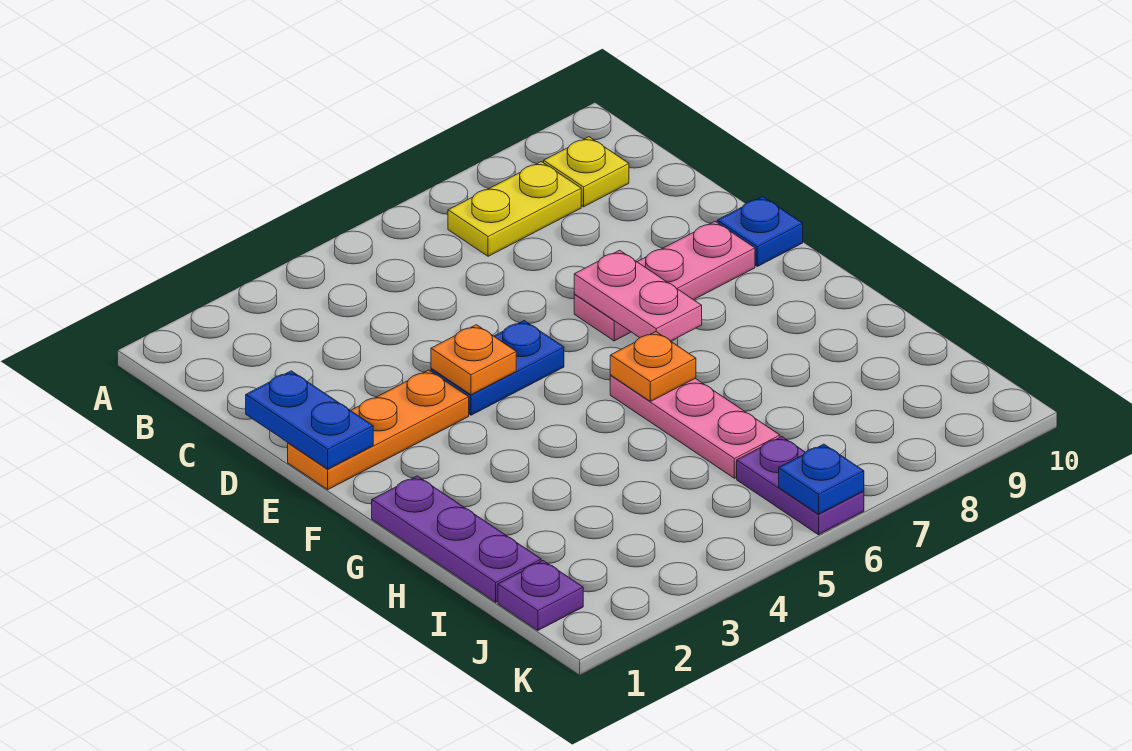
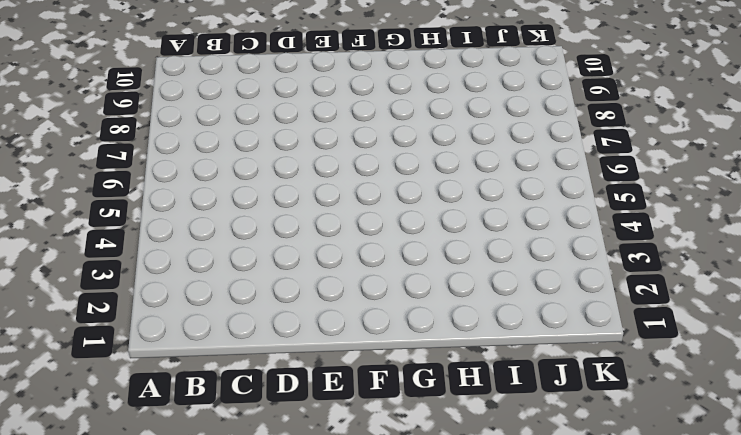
none -> yellow plate B7:B8 level 1
none -> yellow plate B9 level 1
none -> orange plate E1:E3 level 1

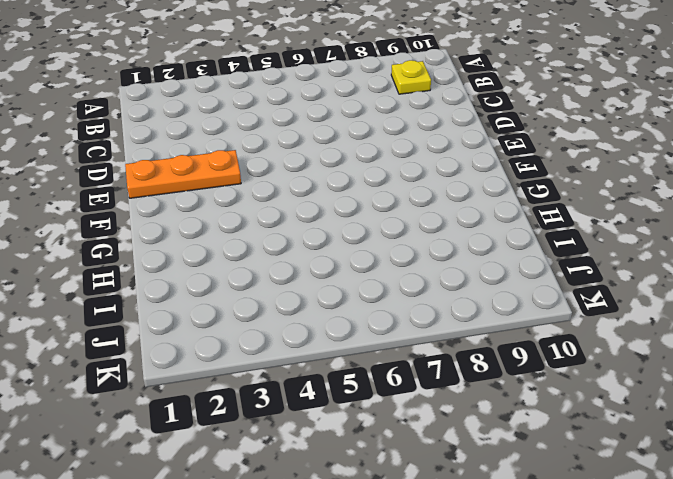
none -> yellow plate B7:B8 level 1
none -> blue plate E4:E5 level 1
none -> pink plate E7:E9 level 1

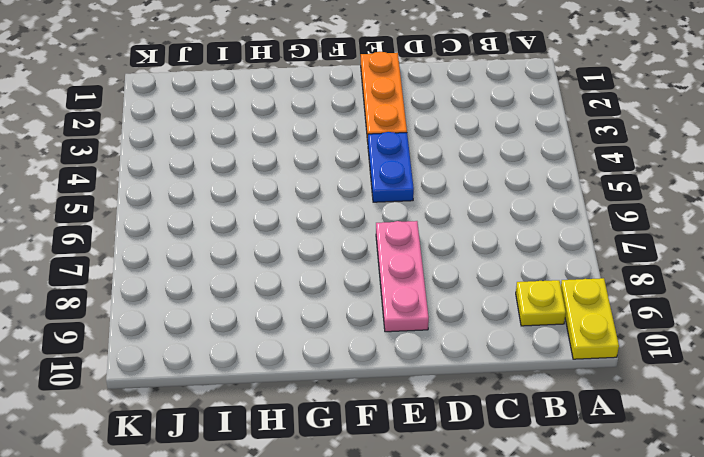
yellow plate A9:A10 level 1 -> yellow plate B7:B8 level 1
none -> blue plate E10 level 1
none -> purple plate G1:I1 level 1
none -> pink plate G6:I6 level 1

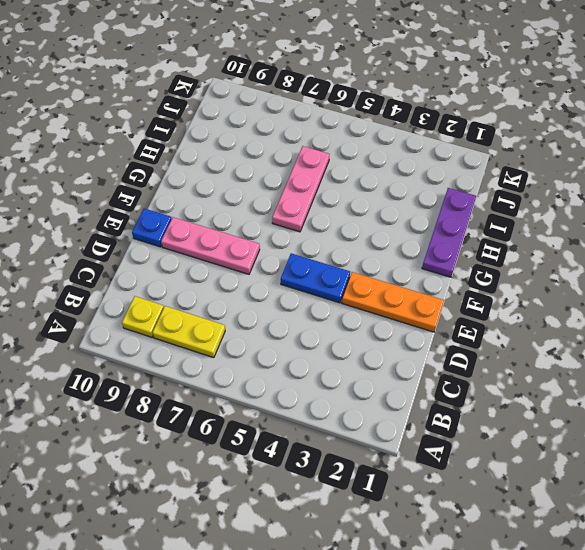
none -> purple plate J1 level 1
none -> purple plate J6:K6 level 1
none -> blue plate D1:E1 level 2

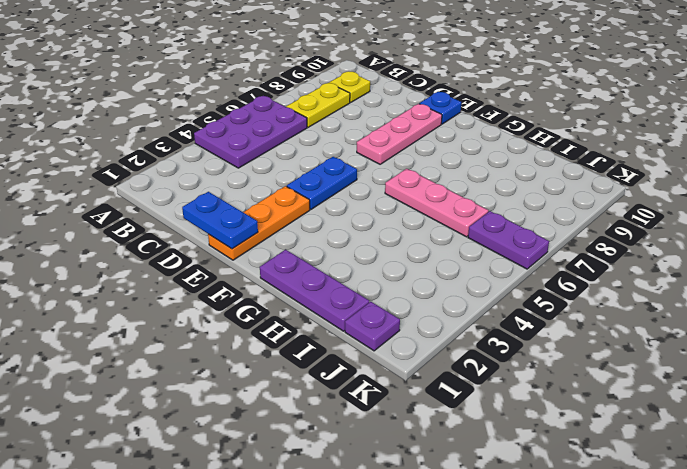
purple plate A4:B6 level 1 -> none
none -> orange plate E4 level 2
none -> pink plate E7:F7 level 2
none -> orange plate G6 level 2

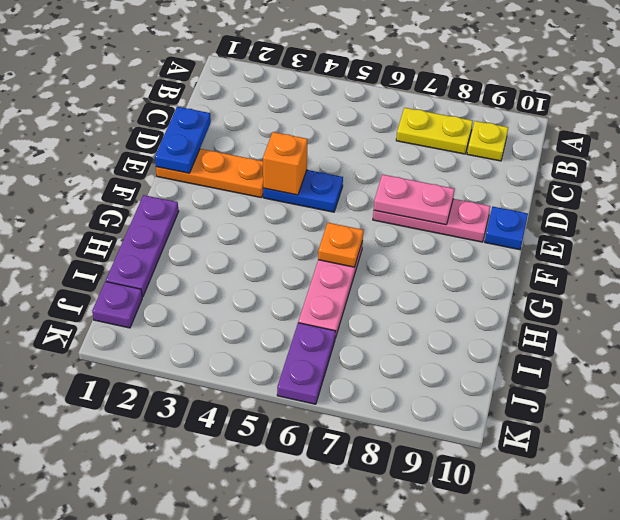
orange brick E4 level 2 -> orange plate E4 level 2
pink plate E7:E8 level 2 -> pink plate E7:F7 level 2
none -> blue plate K6 level 2

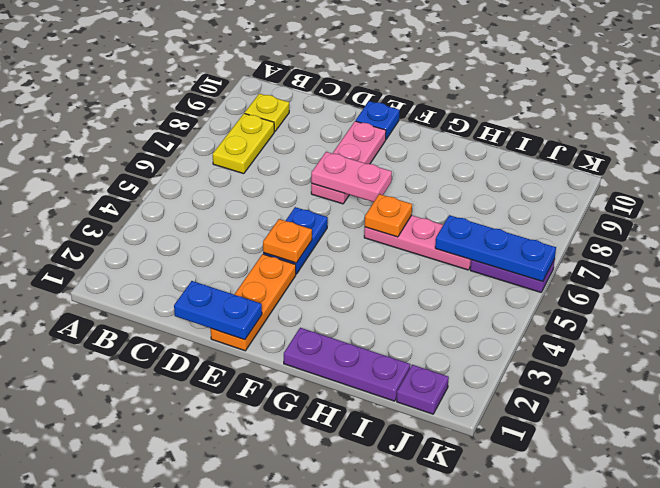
blue plate I6:K6 level 2 -> blue plate K6 level 2

